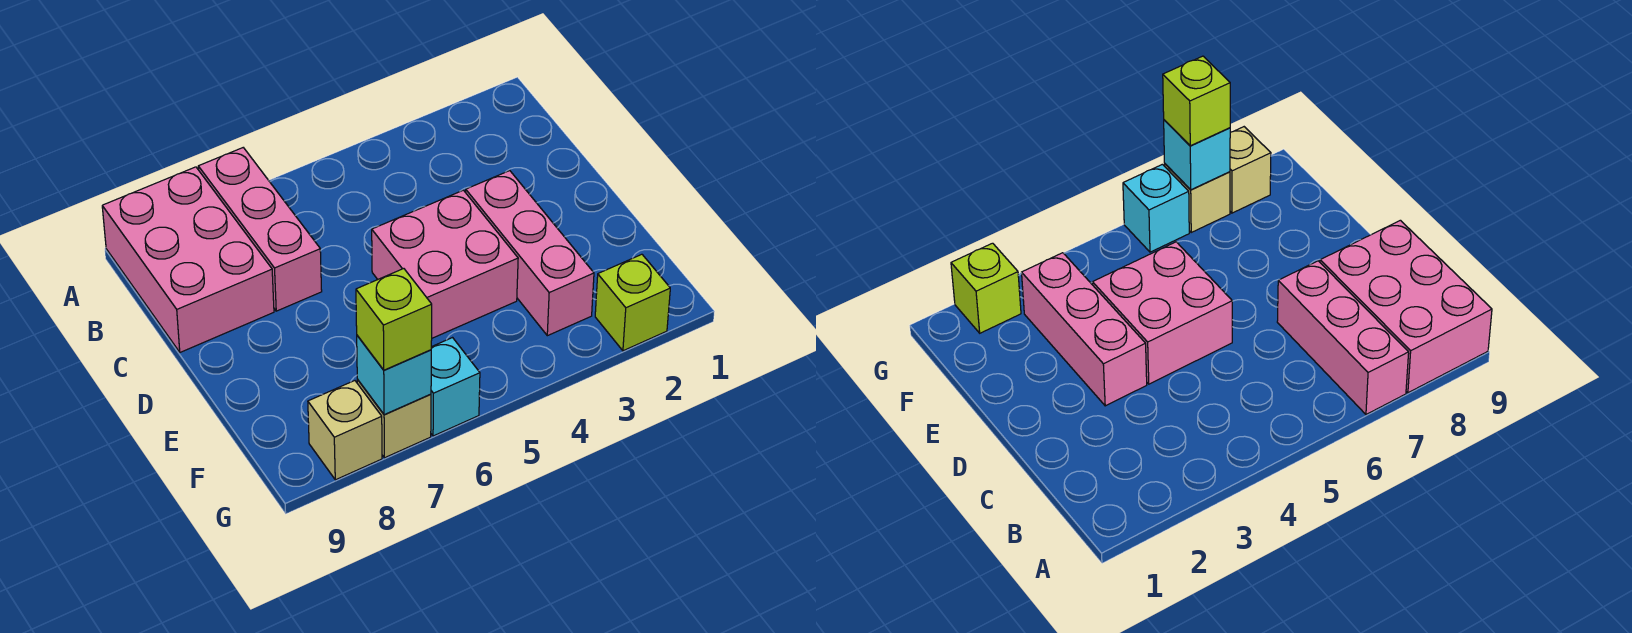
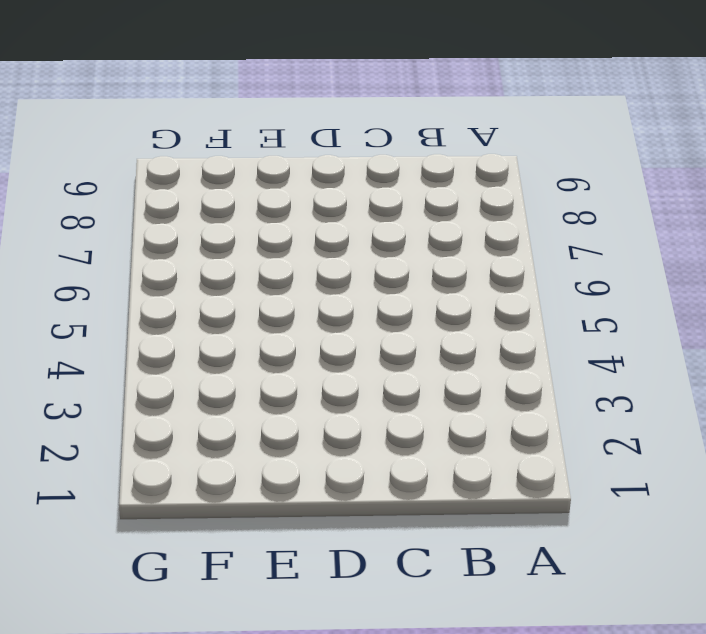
none -> pink brick A7:C7 level 1
none -> pink brick A8:C9 level 1

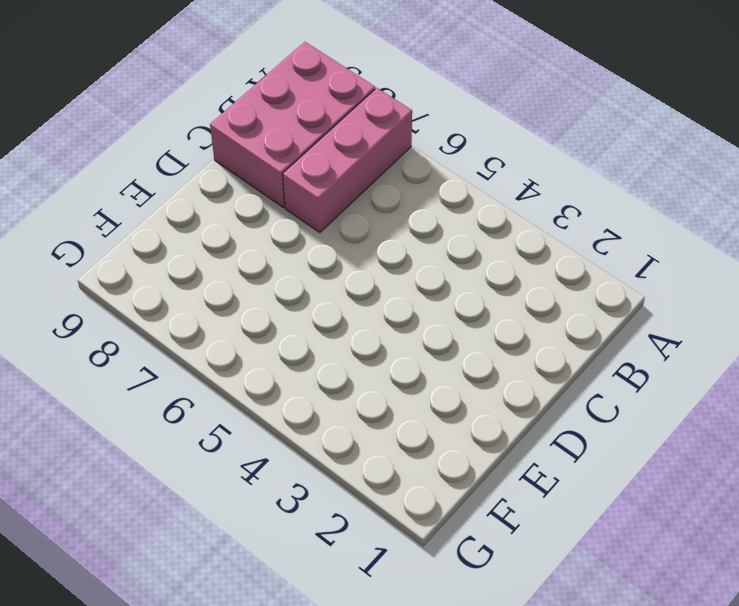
none -> pink brick D3:F3 level 1
none -> pink brick D4:E5 level 1

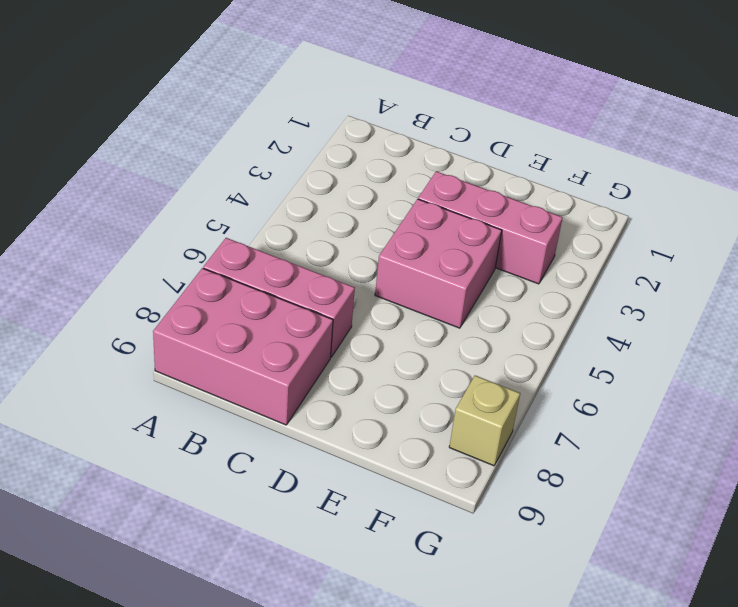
none -> lime brick G2 level 1
none -> cyan brick G6 level 1

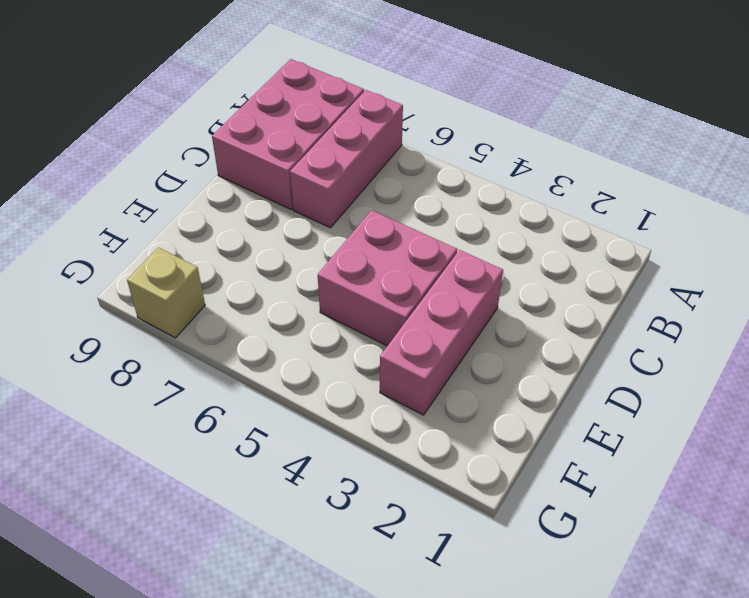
none -> lime brick G2 level 1
none -> cyan brick G6 level 1

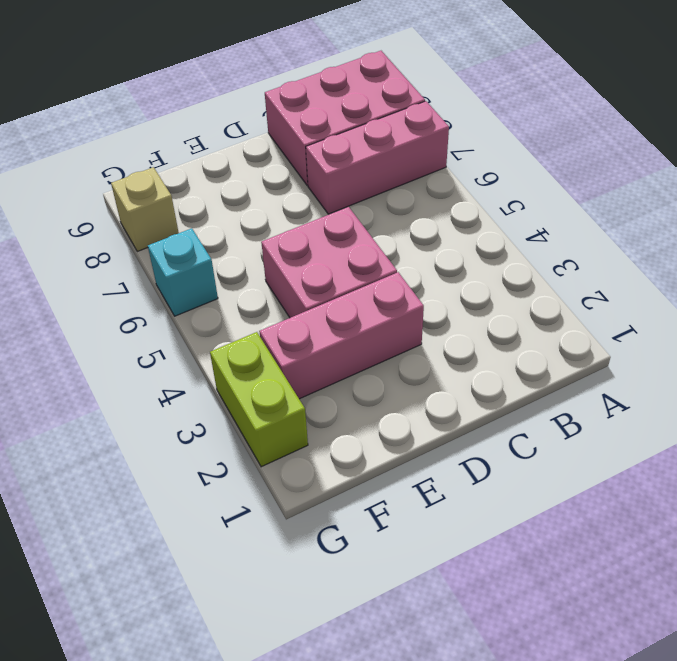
lime brick G2:G3 level 1 -> lime brick G2 level 1
none -> tan brick G7 level 1
none -> cyan brick G7 level 2

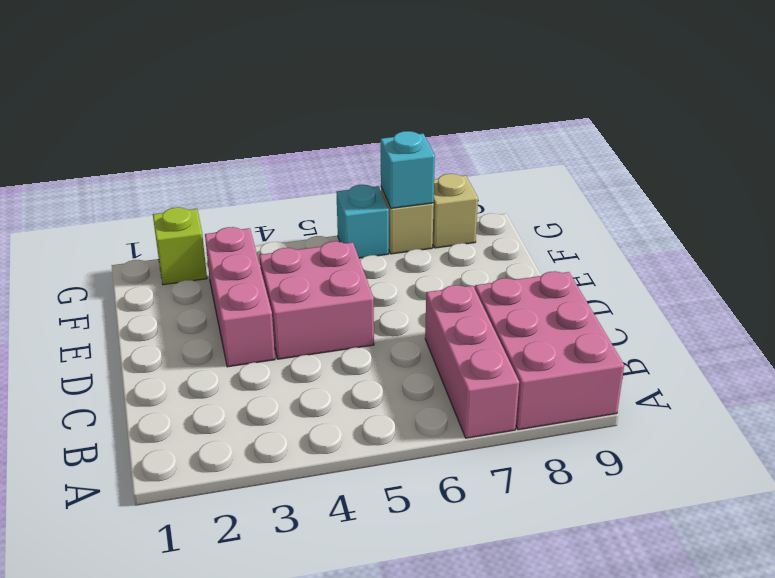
none -> lime brick G7 level 3

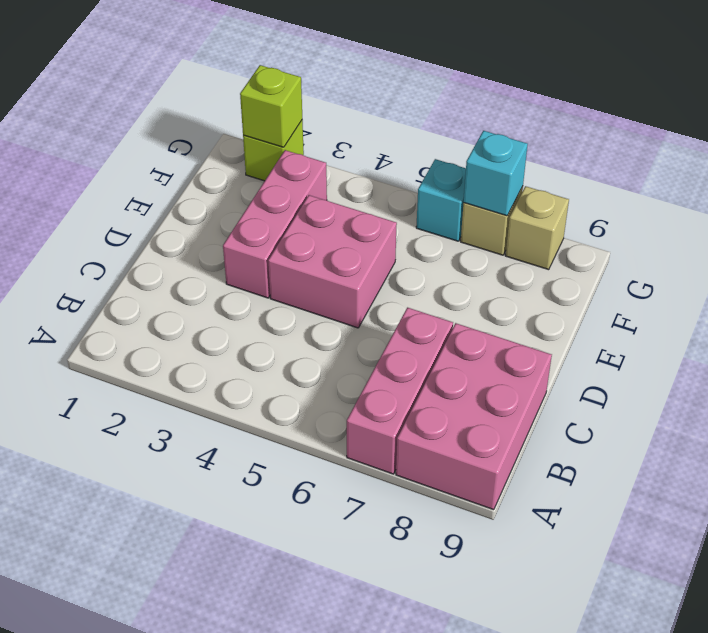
lime brick G2 level 2 -> lime brick G7 level 3

